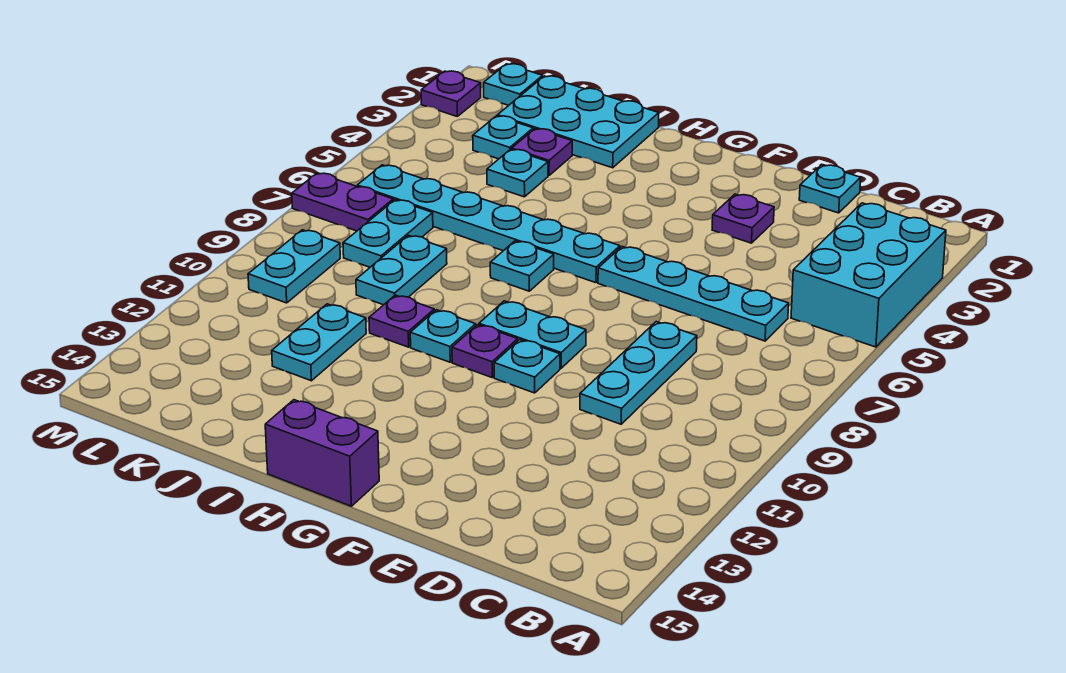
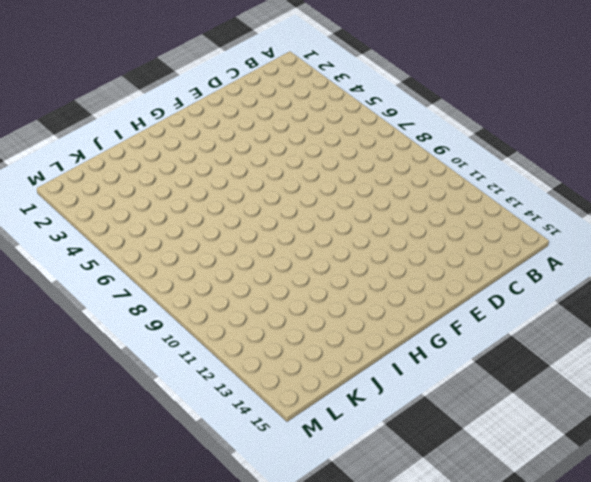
none -> cyan brick A3:B5 level 1
none -> cyan plate C6:F6 level 1
none -> cyan plate D1 level 1

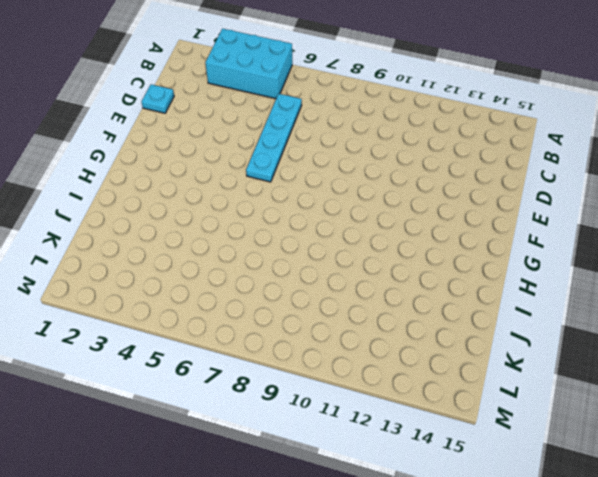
none -> cyan plate D8:D10 level 1
none -> purple plate E3 level 1
none -> cyan plate F9:G9 level 1

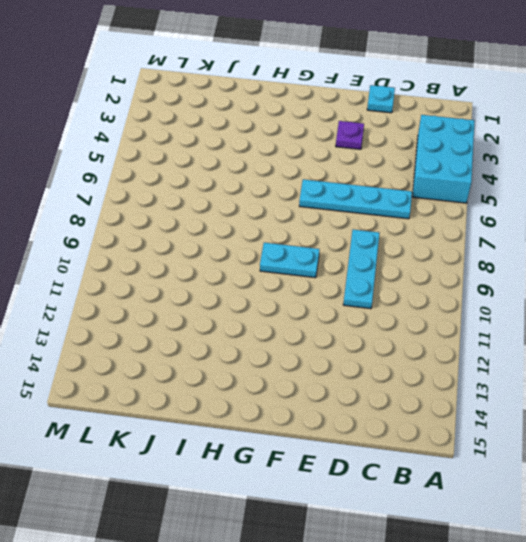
none -> cyan plate F10 level 1
none -> cyan plate G6:L6 level 1
none -> purple plate G10 level 1

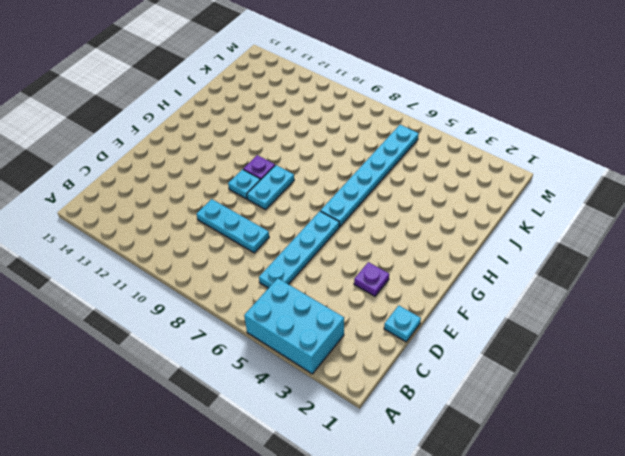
none -> purple brick G15:H15 level 1
none -> cyan plate H7 level 1
none -> cyan plate H10 level 1

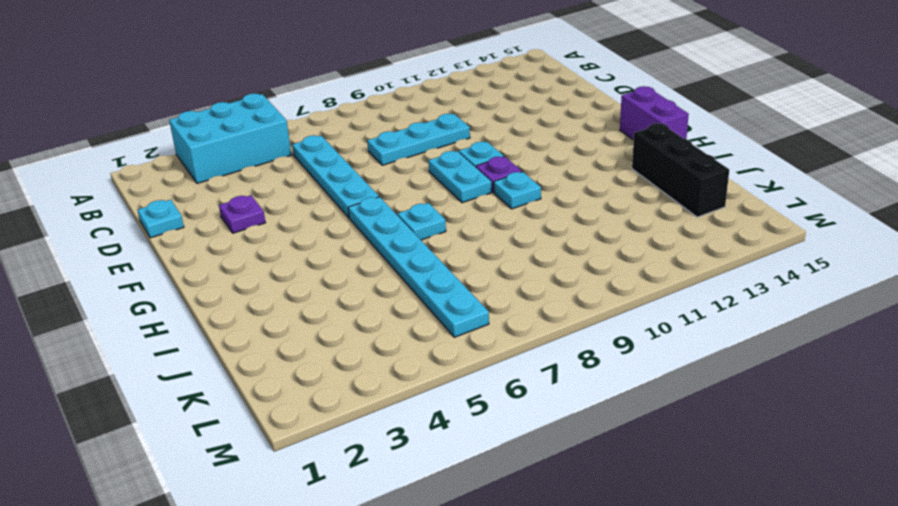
black brick I14:K14 level 1 -> none
none -> cyan plate I1:K2 level 1
none -> purple plate I10 level 1
none -> purple plate J3 level 1

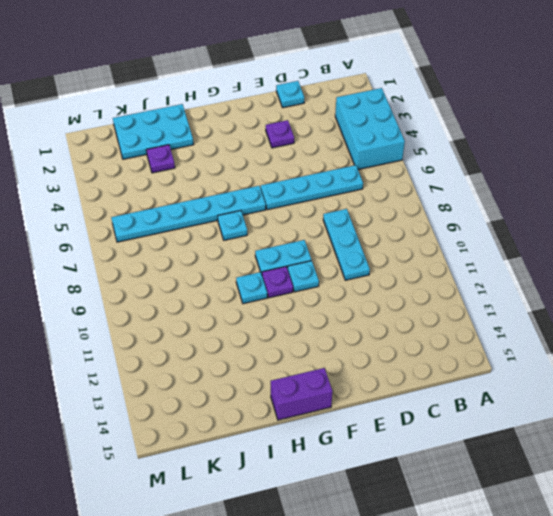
none -> purple plate I10 level 1
none -> cyan plate J4 level 1
none -> cyan plate J8:J9 level 1

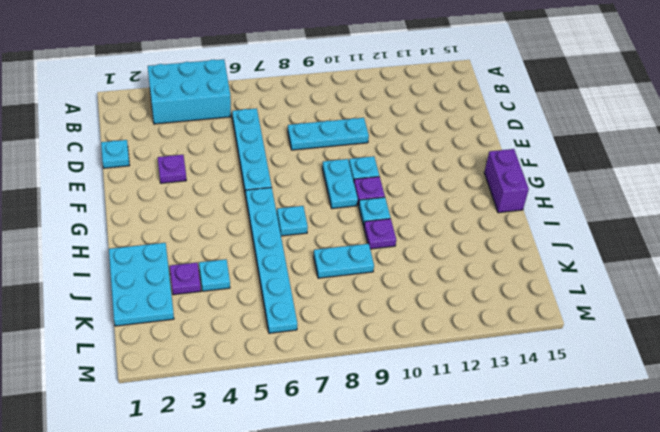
none -> cyan plate J11:J12 level 1
none -> cyan plate K3 level 1
none -> cyan plate K7:K8 level 1

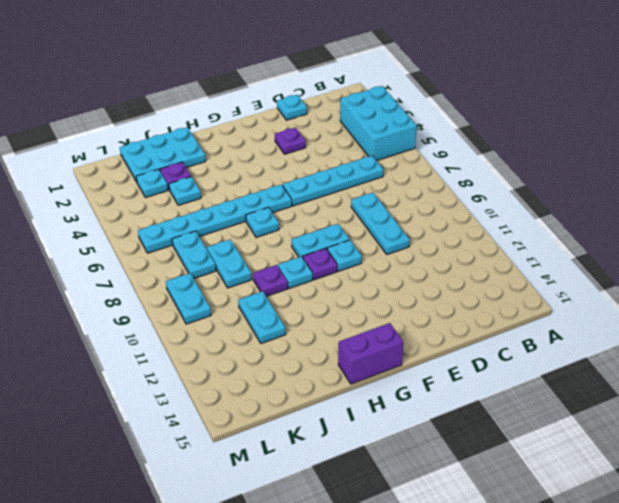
none -> cyan plate L1 level 1
none -> purple plate L7:M7 level 1
none -> purple plate M2 level 1

